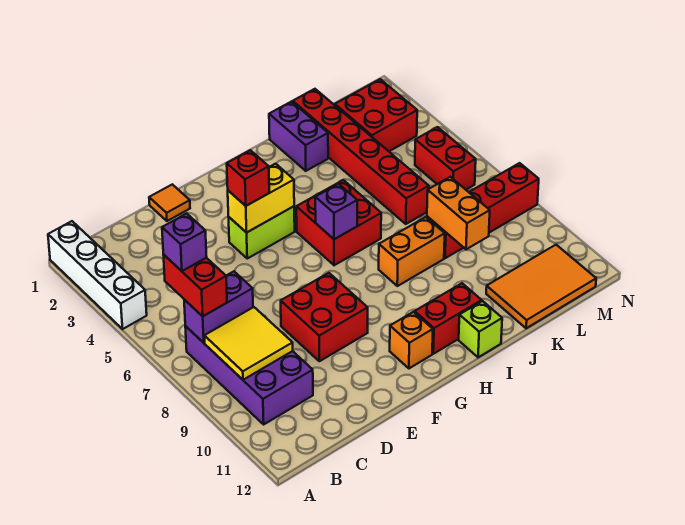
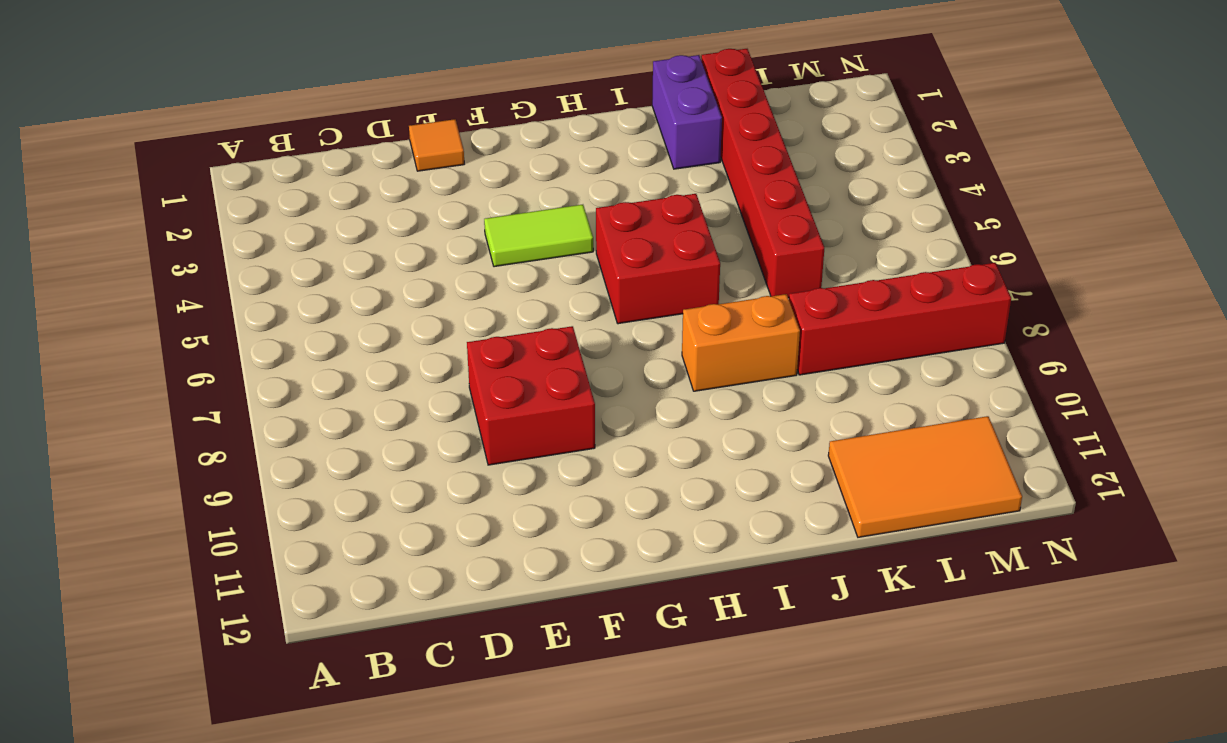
lime tile F4:G4 level 1 -> lime brick F4:G4 level 1
none -> white brick A1:A4 level 1
none -> purple brick B7:C10 level 1
none -> orange brick G11 level 1

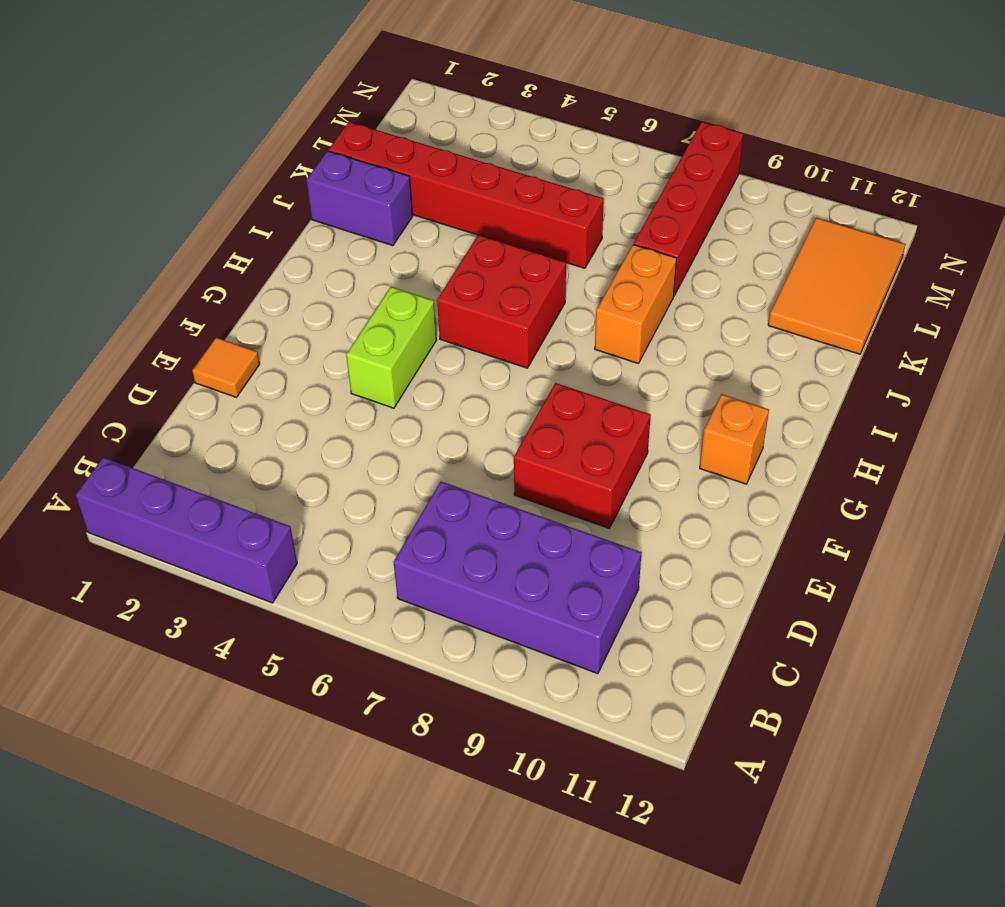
purple brick A1:A4 level 1 -> white brick A1:A4 level 1
none -> red brick H11:I11 level 1
none -> lime brick I12 level 1
none -> red brick L2:M3 level 1

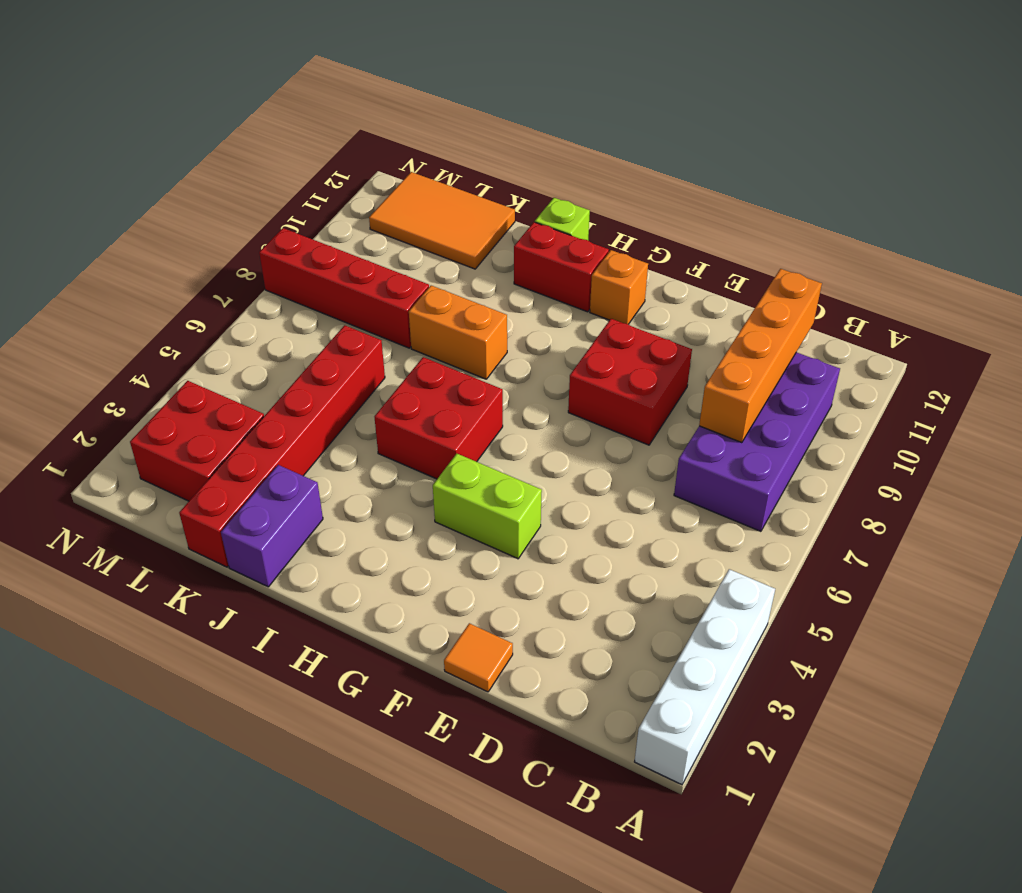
orange brick C8:C11 level 2 -> yellow tile B8:C9 level 2
none -> red brick M5:M6 level 1
none -> purple brick B7:C7 level 2
none -> yellow brick F4:G4 level 2

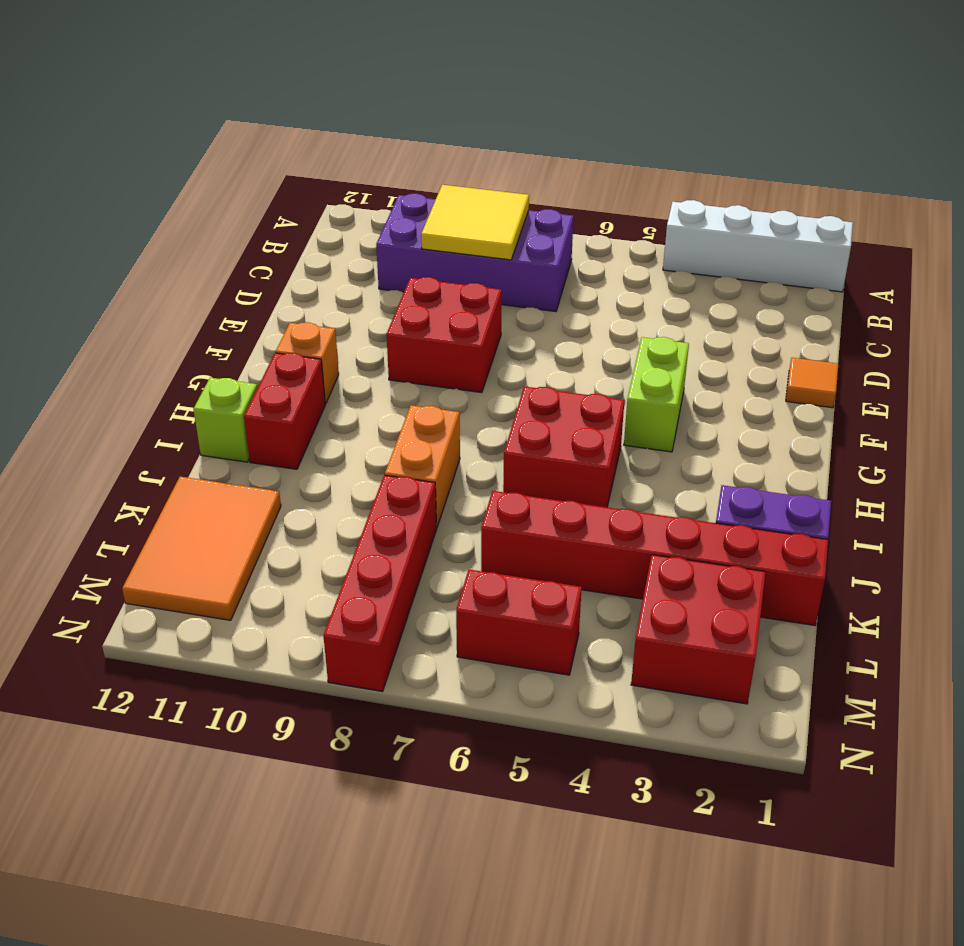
none -> purple brick B7:C7 level 2
none -> yellow brick F4:G4 level 2
none -> purple brick H6 level 2

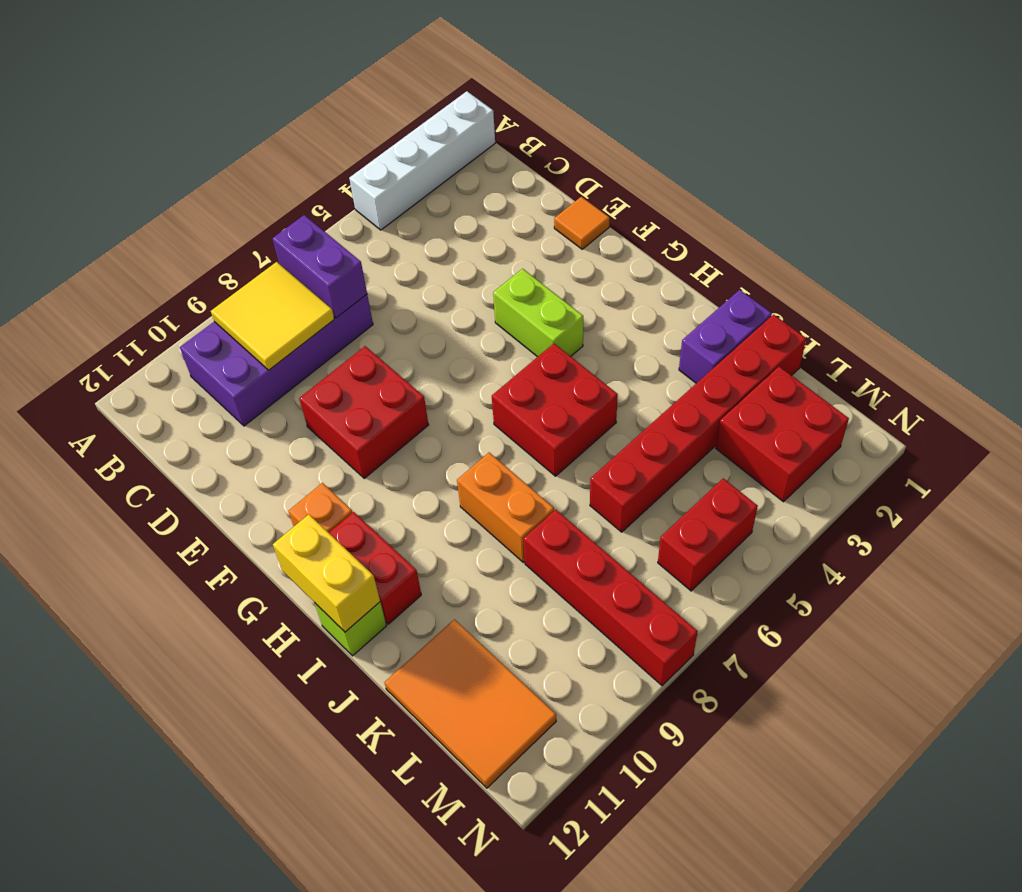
yellow brick H12:I12 level 2 -> yellow brick F4:G4 level 2
none -> purple brick H6 level 2
none -> orange brick K8:K9 level 2
none -> red brick B6:B7 level 3

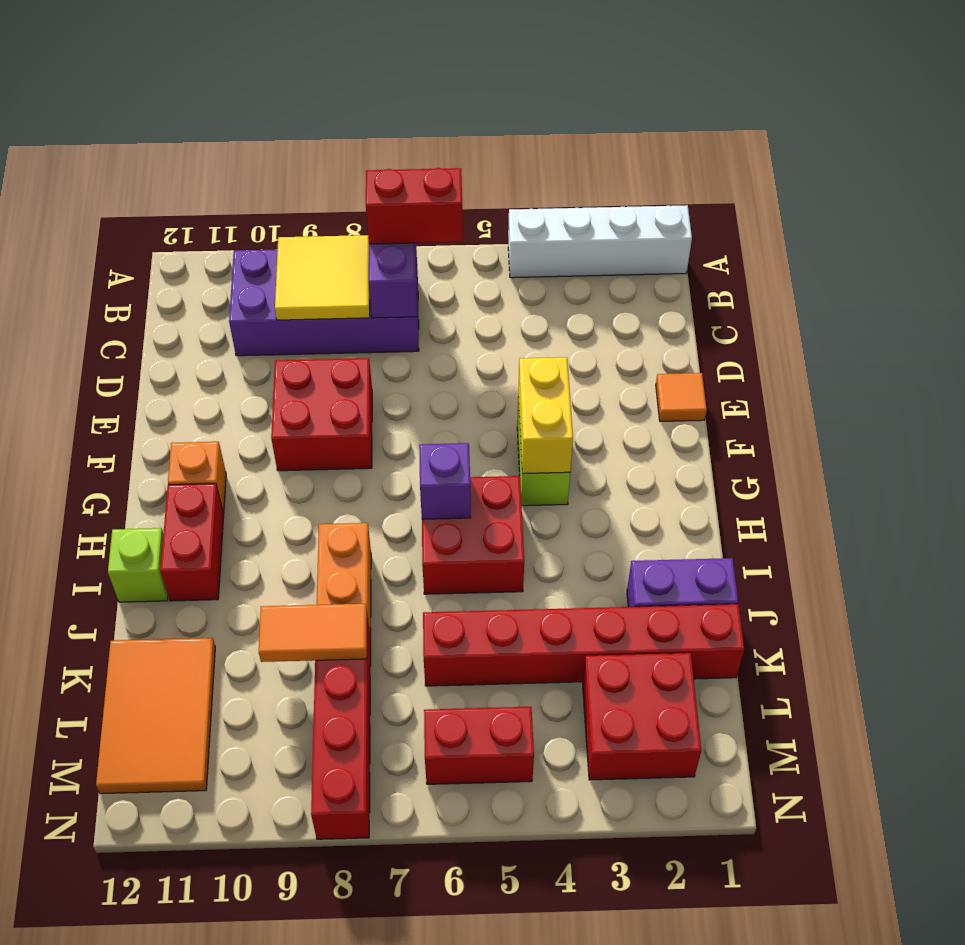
orange tile K8:K9 level 2 -> orange brick K8:K9 level 2
none -> red brick F4 level 3
none -> purple brick B6 level 4

